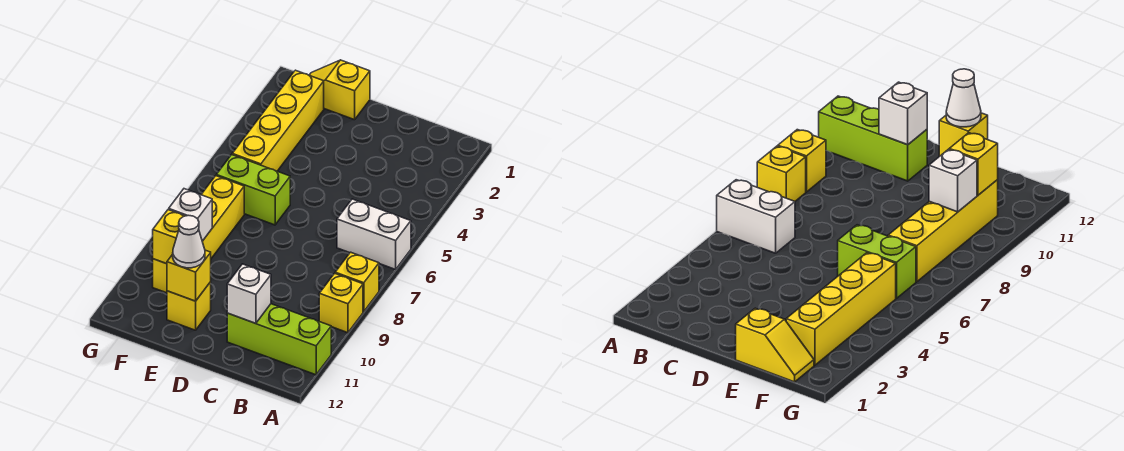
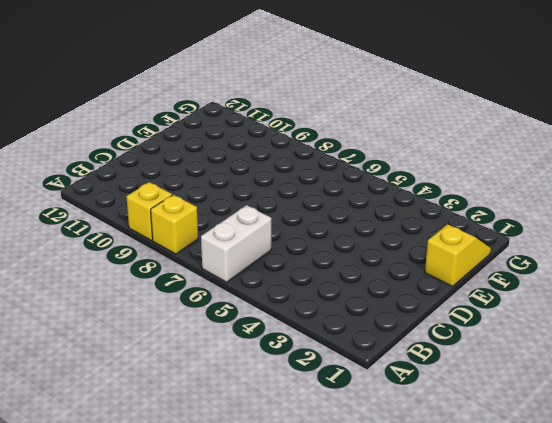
none -> lime brick A11:C11 level 1
none -> lime brick E6:F6 level 1
none -> yellow brick E11 level 1

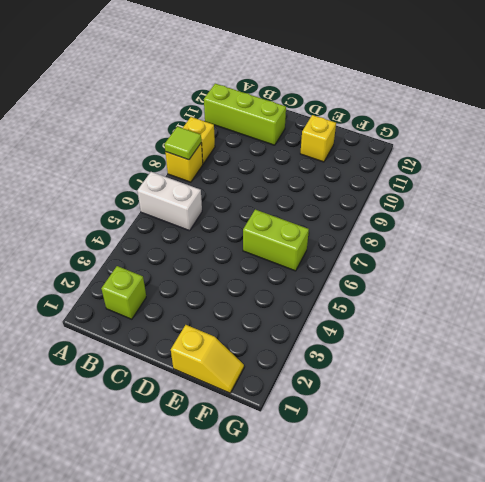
lime tile A8 level 2 -> none
lime brick B2 level 1 -> none
none -> yellow brick F2:F5 level 1
none -> yellow brick F7:F10 level 1
none -> white brick C11 level 2

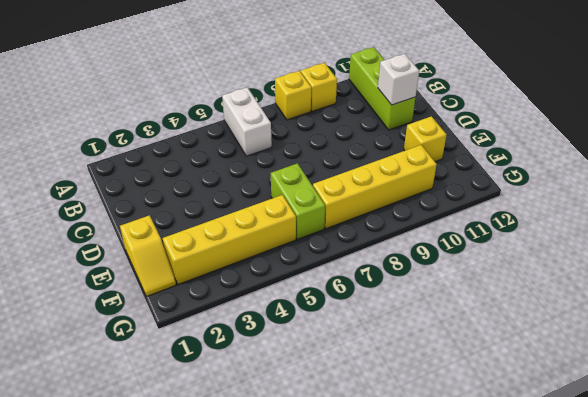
none -> yellow brick E11 level 2
none -> white brick F9 level 2
none -> yellow brick F10 level 2

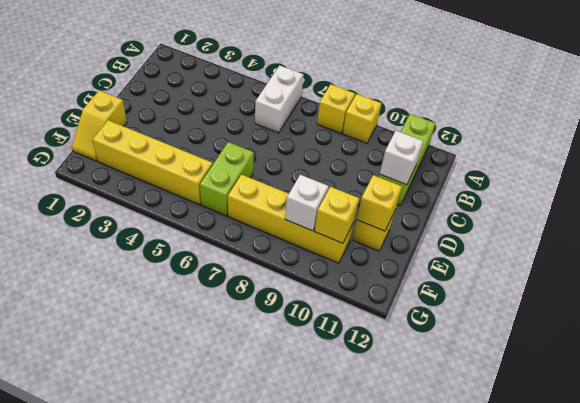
none -> white cone E11 level 3

